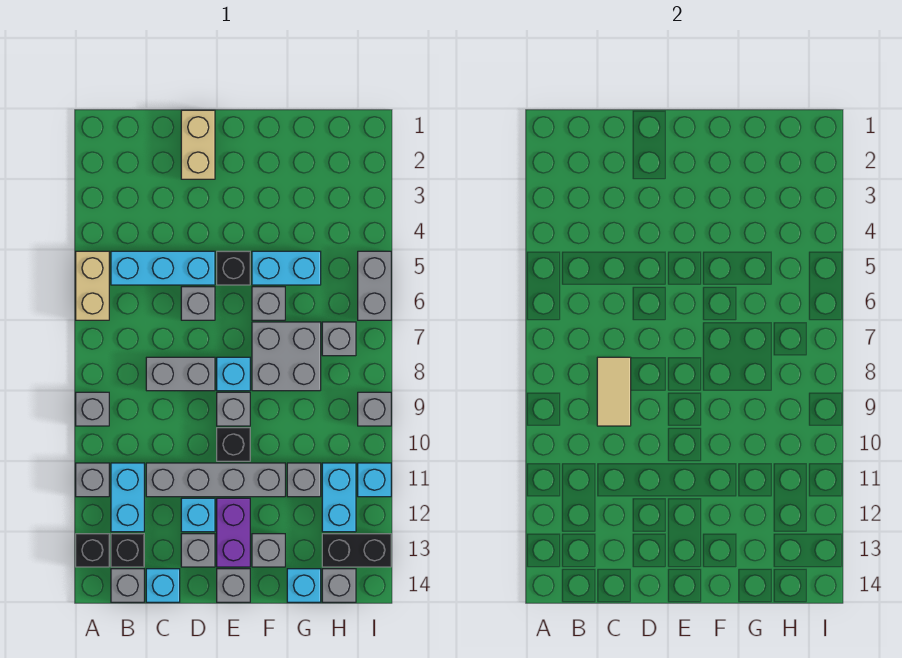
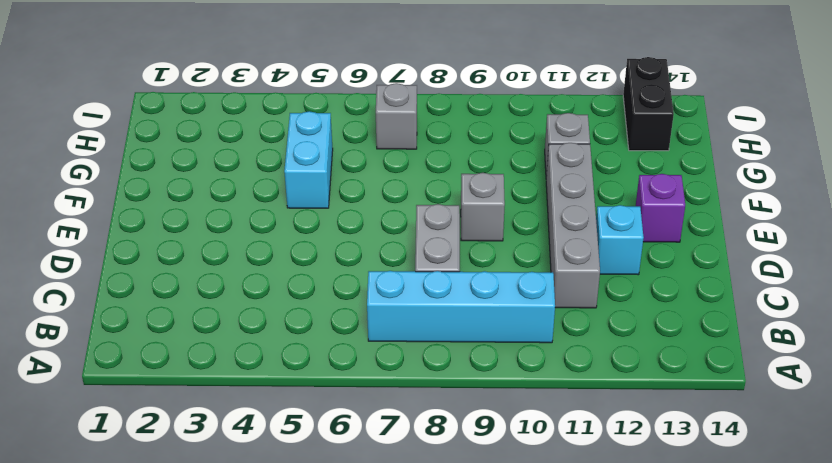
cyan brick B7:B10 level 1 -> none
purple brick E13 level 1 -> purple brick E12:E13 level 1
none -> tan brick A5:A6 level 1
none -> grey brick A9 level 1
none -> grey brick A11 level 1
none -> black brick A13 level 1

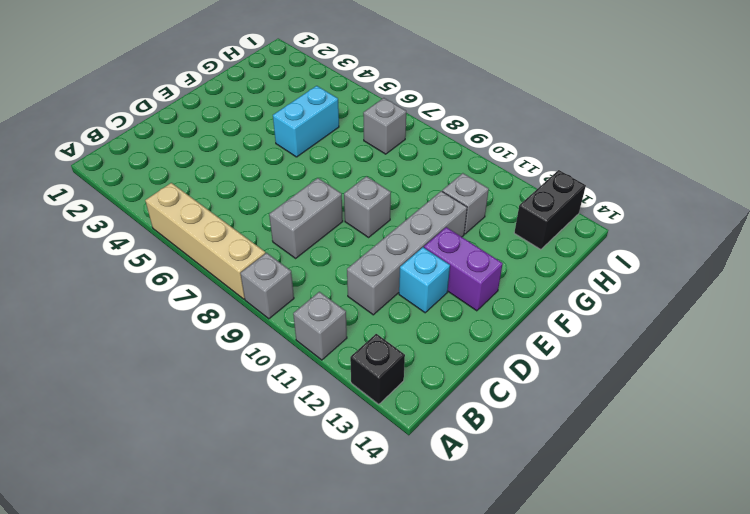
tan brick A5:A8 level 1 -> tan brick A5:A6 level 1
none -> cyan brick B5:D5 level 1
none -> cyan brick B11:B12 level 1
none -> black brick B13 level 1
none -> grey brick B14 level 1

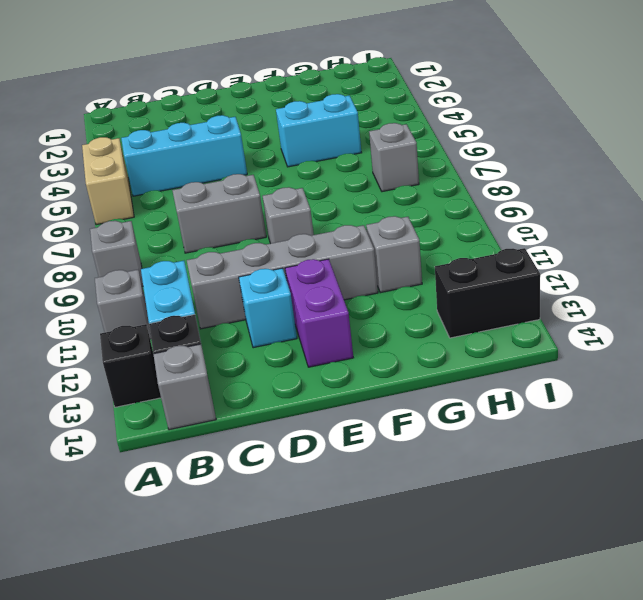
none -> cyan brick C14 level 1
none -> tan brick D1:D2 level 1
none -> grey brick D6 level 1
none -> grey brick D13 level 1

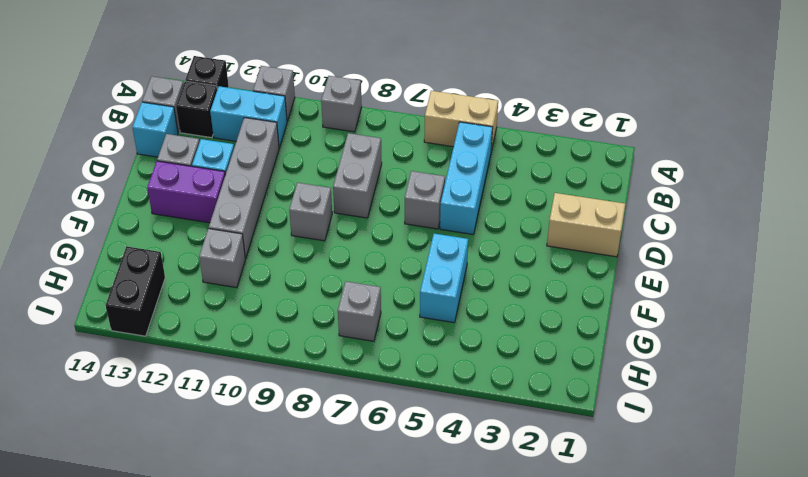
none -> black brick E5 level 1
none -> cyan brick E8 level 1
none -> black brick E10 level 1
none -> grey brick E14 level 1

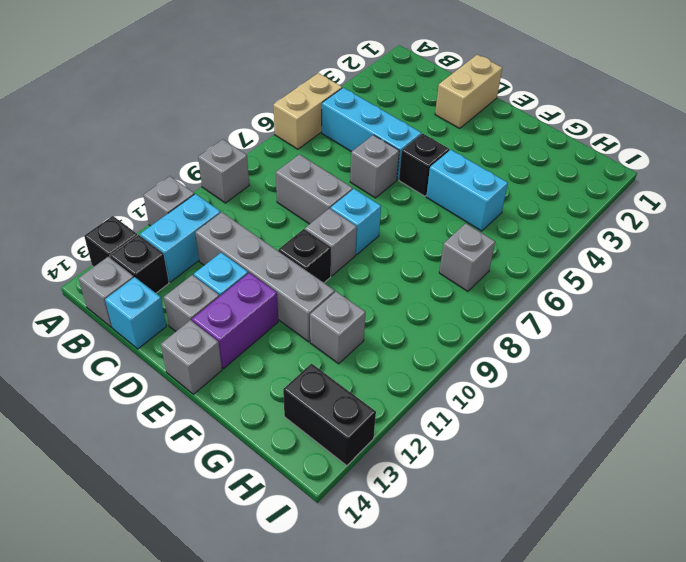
none -> grey brick F6 level 1
none -> grey brick F7:G8 level 1
none -> grey brick F13 level 1
none -> cyan brick G14 level 1

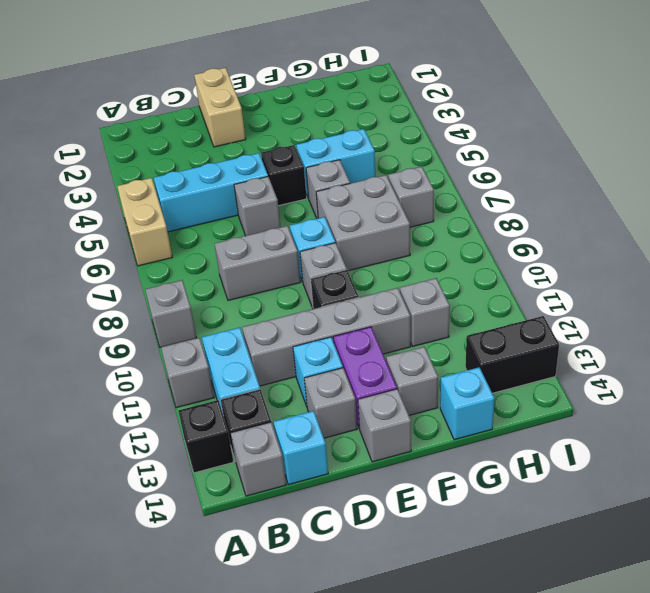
none -> cyan brick H11:H12 level 1
none -> grey brick H14 level 1
none -> grey brick I5:I6 level 1
none -> grey brick I9 level 1

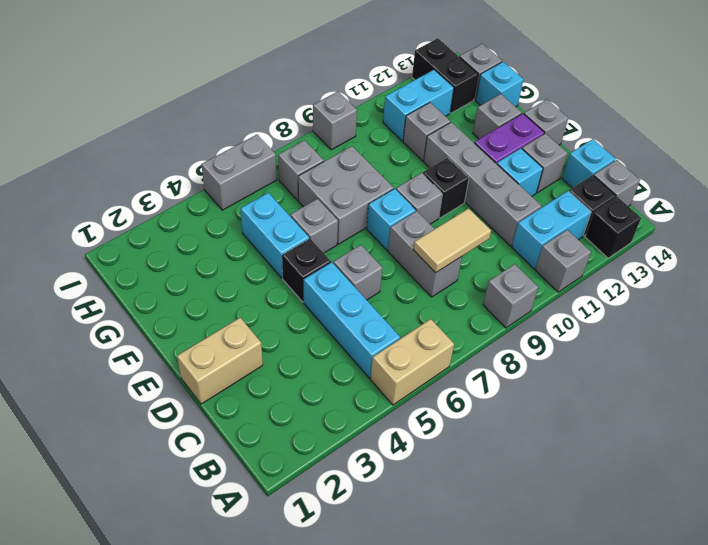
none -> cyan brick I11 level 1

